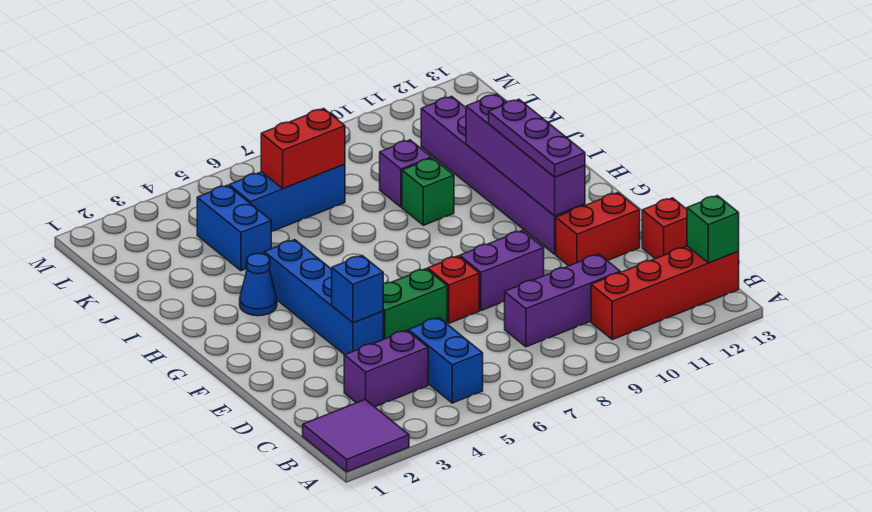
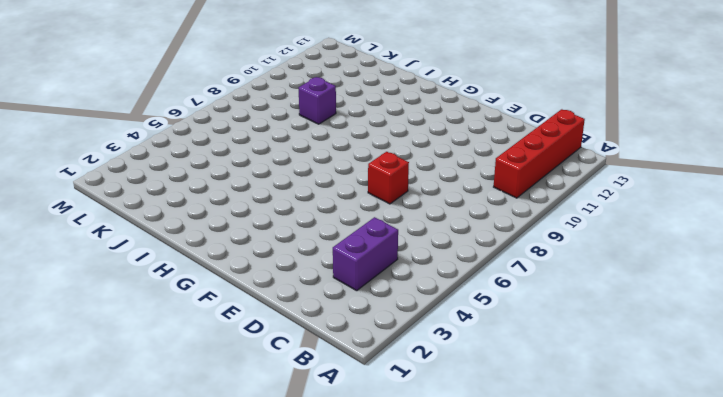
none -> purple tile A1:B2 level 1
none -> blue brick B5:C5 level 1
none -> purple brick C8:C10 level 1

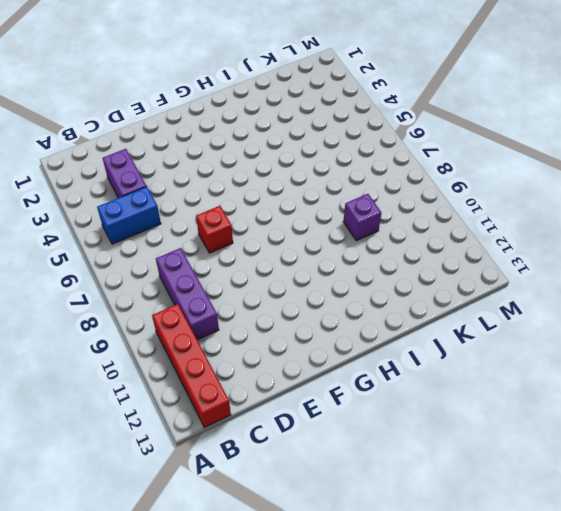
none -> purple tile A1:B2 level 1
none -> red brick D13 level 1
none -> blue brick E4:H4 level 1

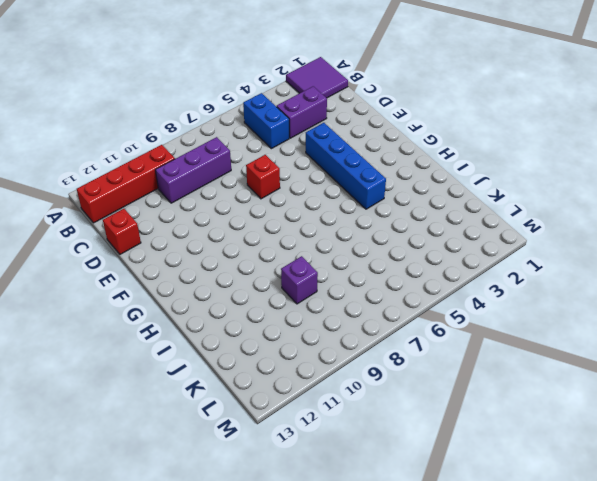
none -> green brick E5:E6 level 1
none -> purple brick E8:E9 level 1
none -> red brick E11:E12 level 1

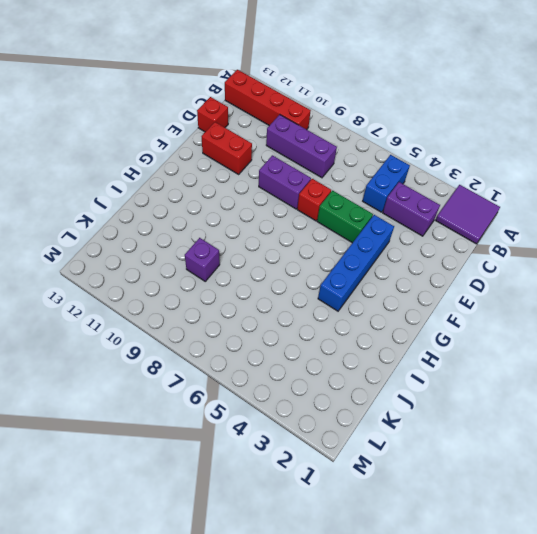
none -> purple brick F11:K11 level 1
none -> blue cone H3 level 1
none -> green brick I9 level 1

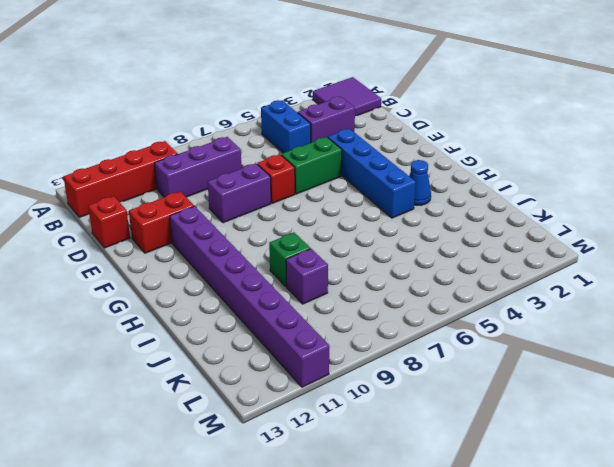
purple brick F11:M11 level 1 -> purple brick F11:K11 level 1
none -> blue brick J4:K4 level 1
none -> blue brick K5:K7 level 1
none -> green brick B13 level 2

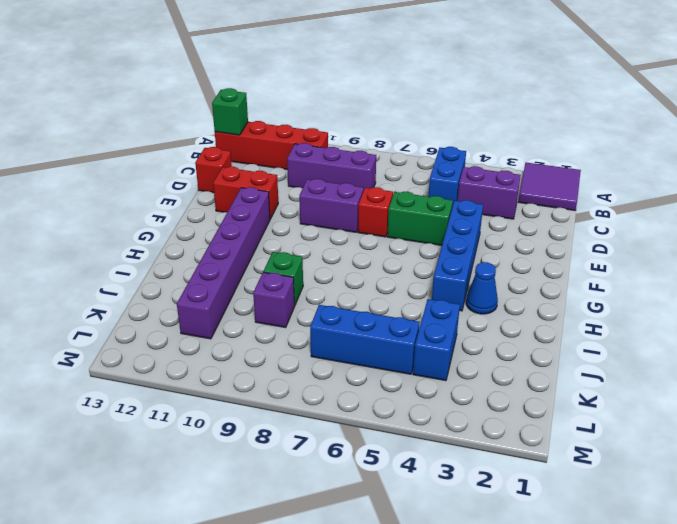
none -> blue brick E4 level 2
none -> purple brick F11:I11 level 2
none -> red brick K6:K7 level 2

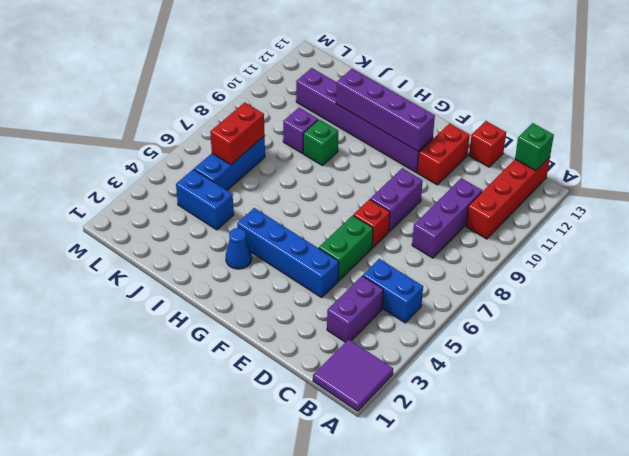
none -> blue brick E4 level 2
none -> purple plate F11:H11 level 3

